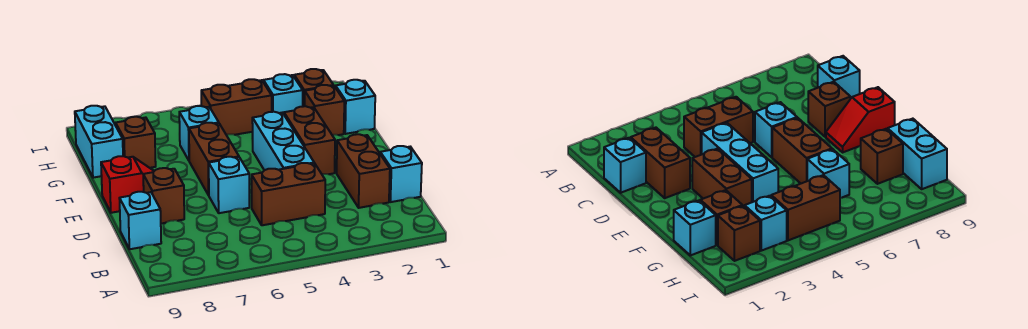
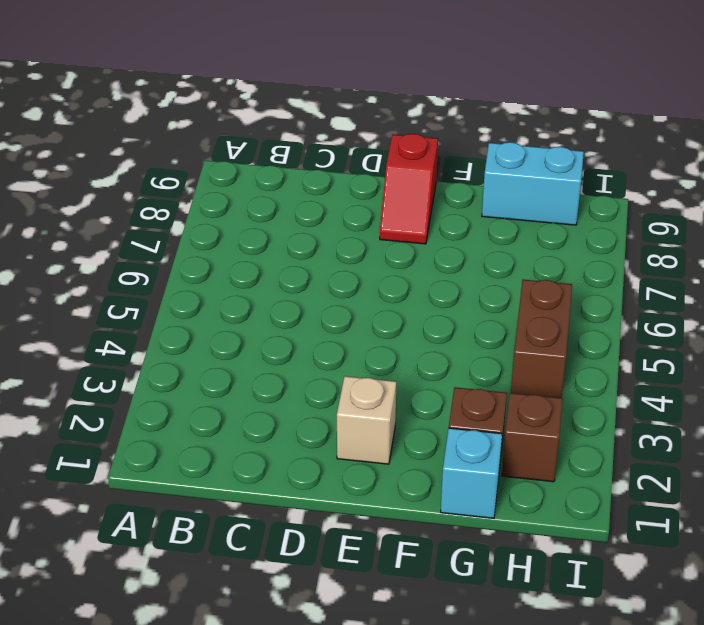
tan brick E2 level 1 -> none
none -> cyan brick C1 level 1
none -> brown brick C2:D2 level 1
none -> brown brick C4:C5 level 1

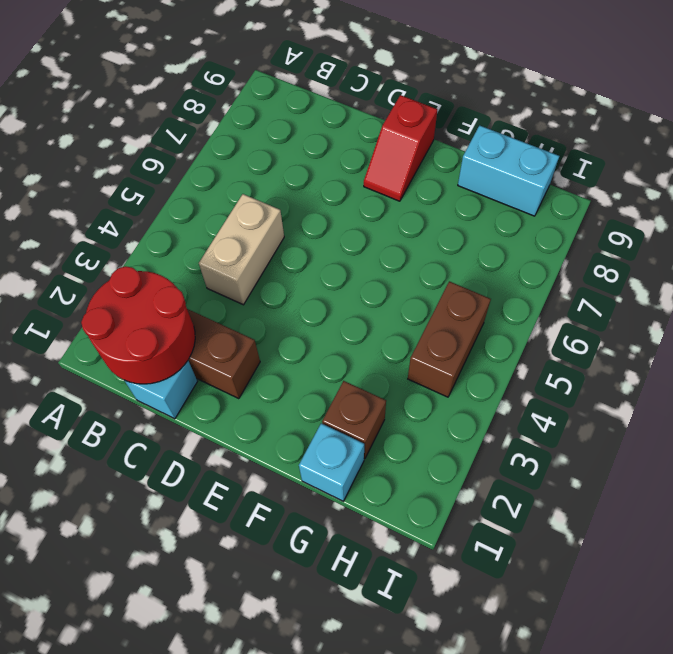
red round brick B1:C2 level 2 -> none
tan brick C4:C5 level 1 -> brown brick C4:C5 level 1
none -> cyan brick C9 level 1
none -> cyan brick D4:F4 level 1
none -> cyan brick D6 level 1

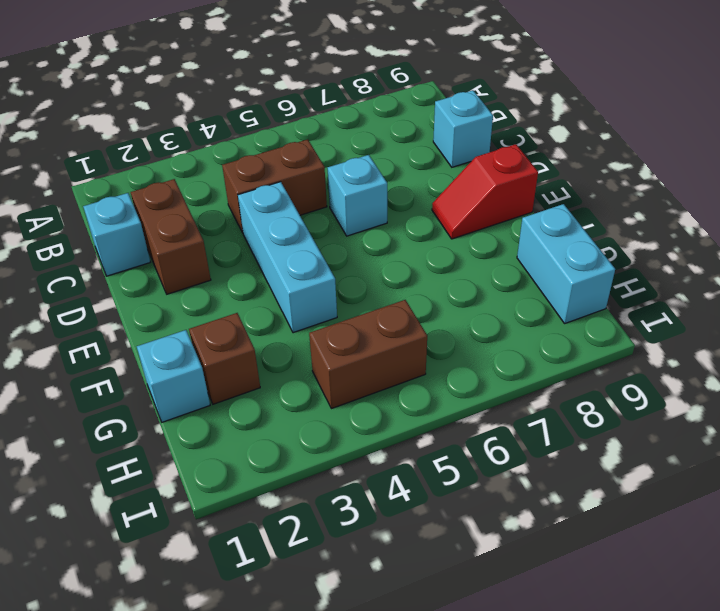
none -> brown brick D8 level 1
none -> brown brick E3:F3 level 1
none -> brown brick E6:F6 level 1

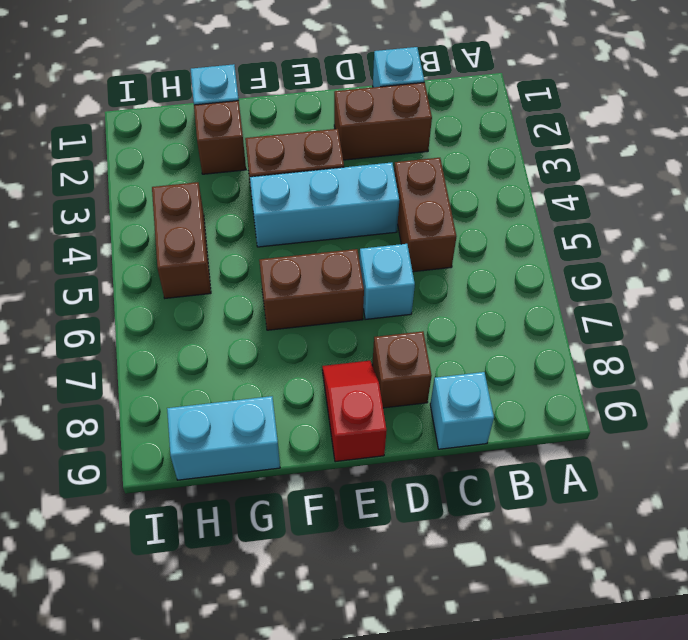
none -> cyan brick G6 level 1
none -> brown brick G8 level 1
none -> brown brick H2 level 1

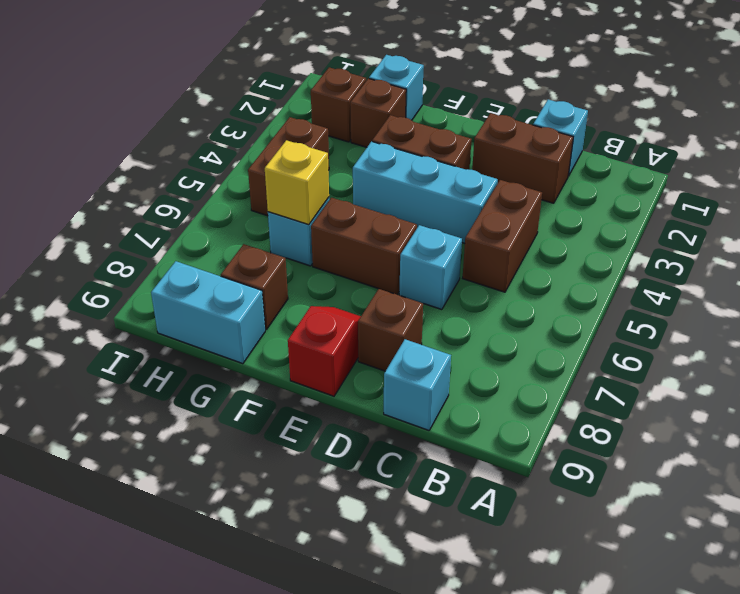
yellow brick G6 level 2 -> none
none -> cyan brick H3 level 1

